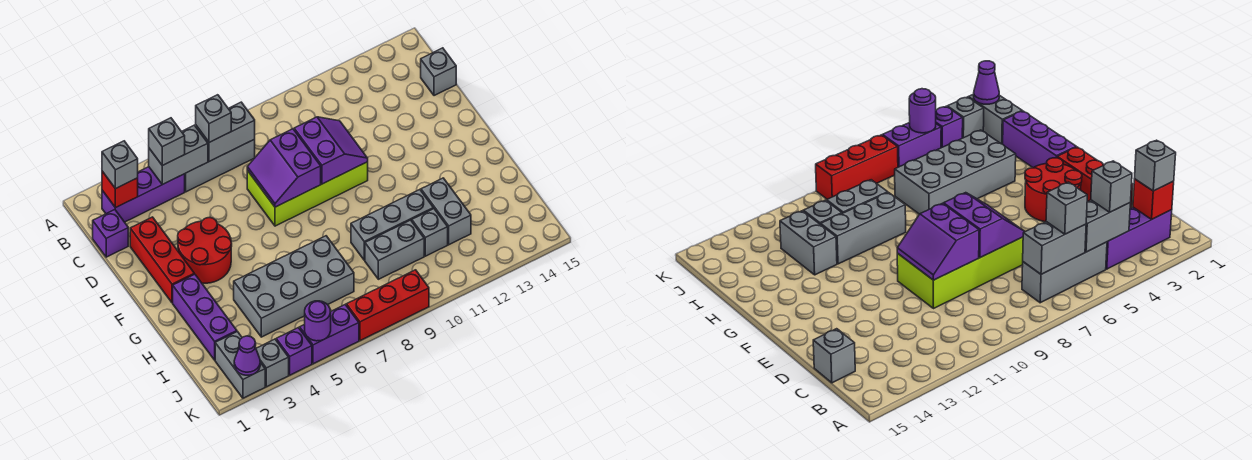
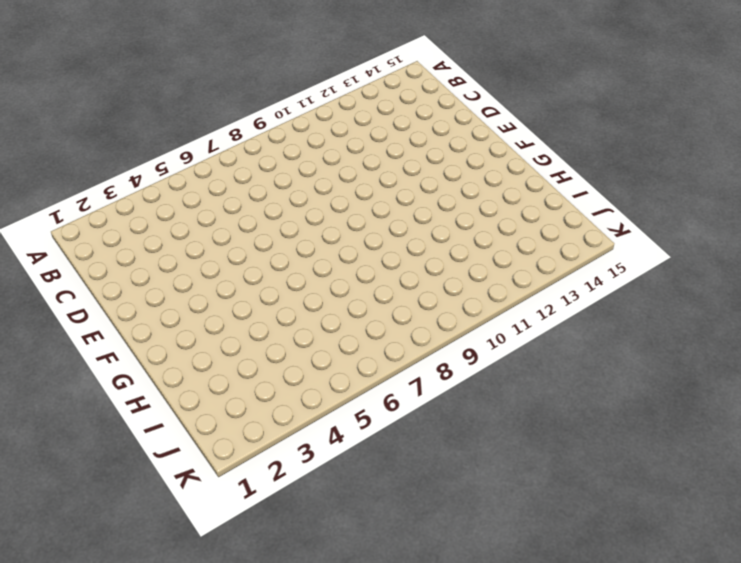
none -> purple brick B2:B4 level 1
none -> grey brick B5:B7 level 1
none -> purple brick C1 level 1

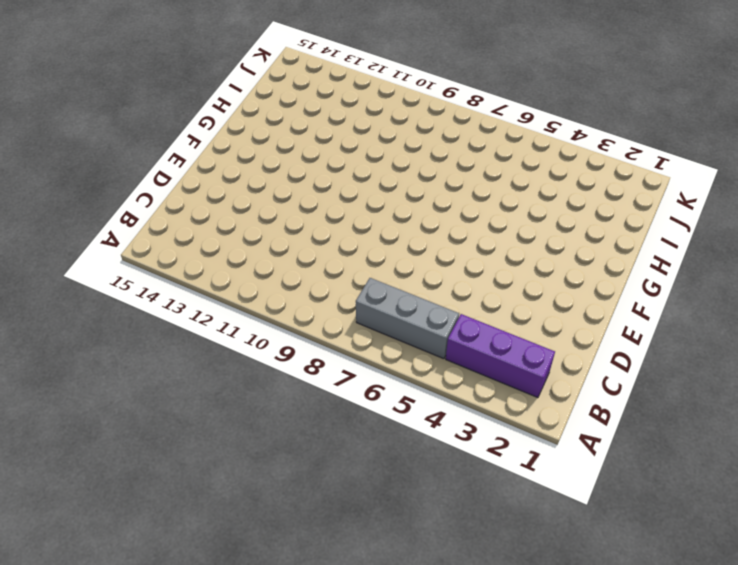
none -> purple brick C1 level 1
none -> grey brick C15 level 1
none -> red brick D2:F2 level 1

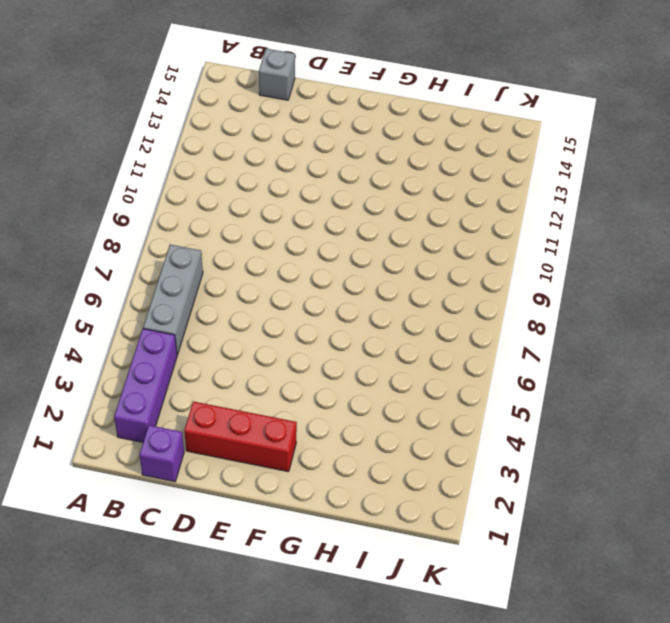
none -> lime brick D7:E10 level 1
none -> red round brick E3:F4 level 1
none -> purple brick G2:I2 level 1

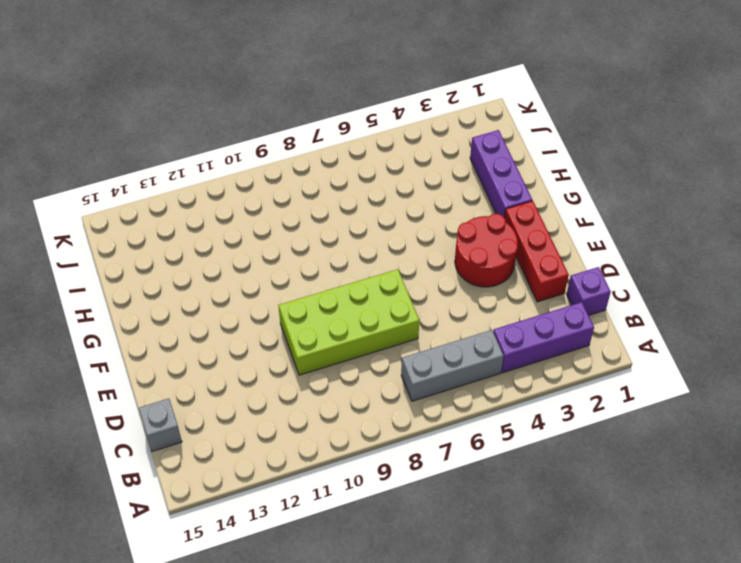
none -> grey brick H4:I7 level 1
none -> grey brick H9:H11 level 1
none -> grey brick H12:I12 level 1

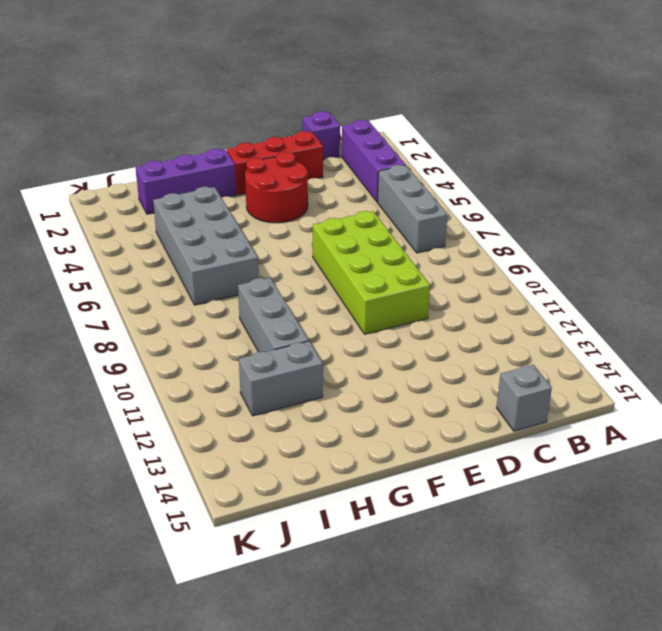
none -> grey brick I9:I10 level 1
none -> grey brick I11 level 1
none -> grey brick J2:K2 level 1

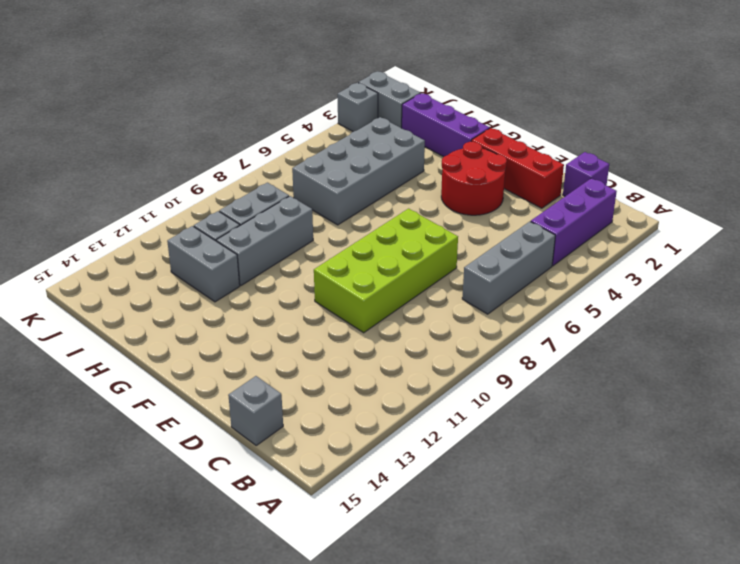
none -> purple brick K4 level 1
none -> purple brick K5:K6 level 1
none -> red brick K7:K9 level 1

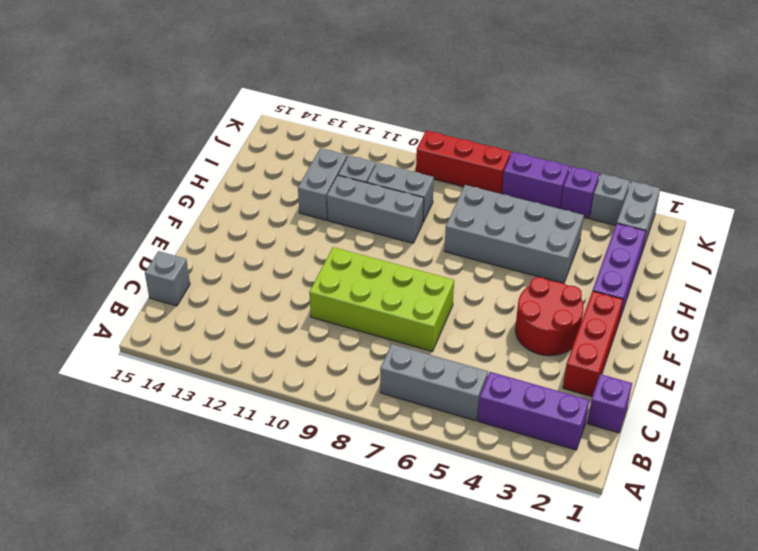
none -> red brick B2 level 2
none -> grey brick B4:B5 level 2
none -> grey brick B6:B7 level 2

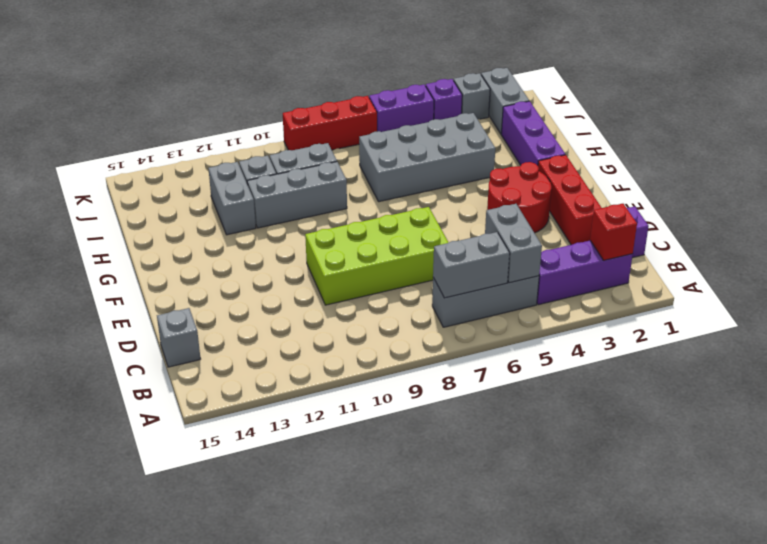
grey brick B5:C5 level 2 -> grey brick B4:B5 level 2
none -> purple slope D7:E8 level 2 top 8
none -> purple slope D9:E10 level 2 top 9
none -> purple cone K2 level 2

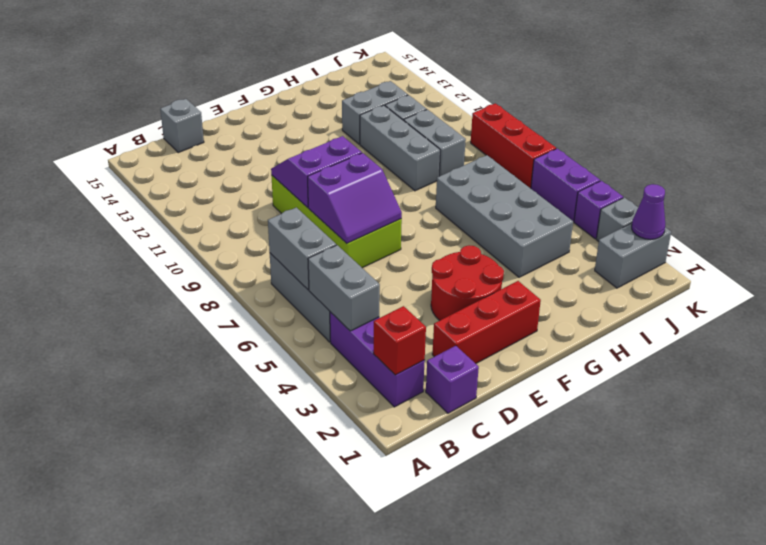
none -> purple brick G2:I2 level 1
none -> purple round brick K5 level 2
none -> grey brick B2 level 3

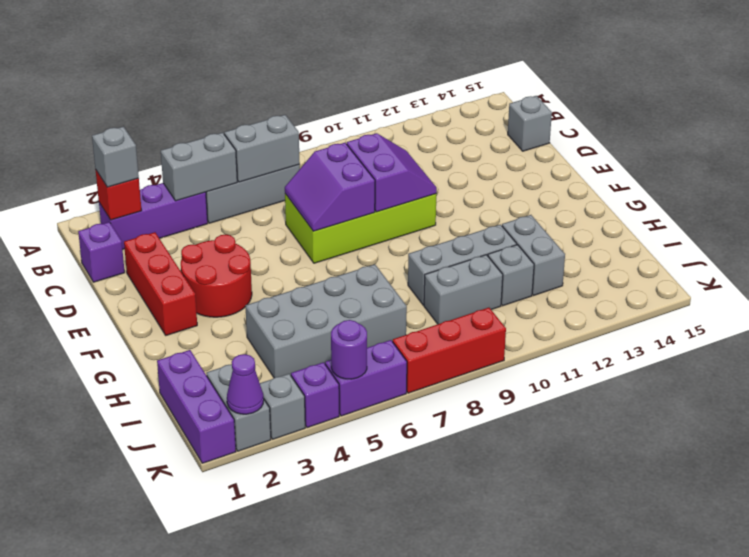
purple brick I1:K1 level 1 -> purple brick G2:I2 level 1
none -> grey brick B4 level 3
none -> grey brick B6 level 3

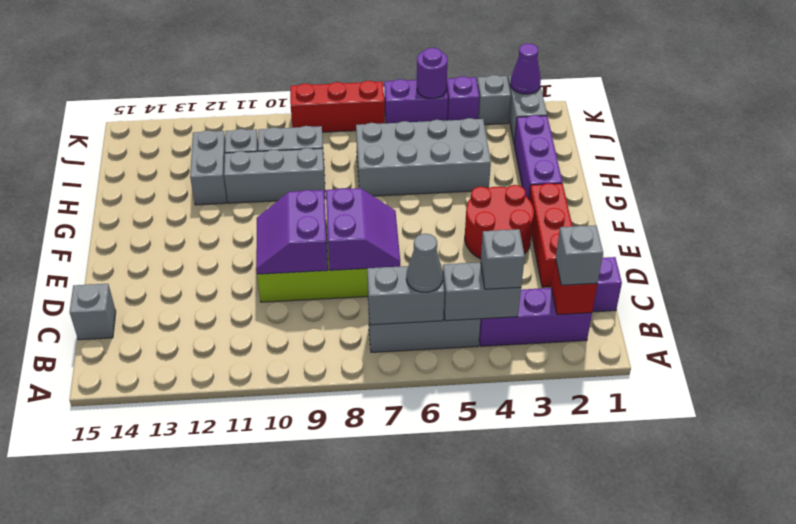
grey cone B6 level 3 -> grey brick B6 level 3

